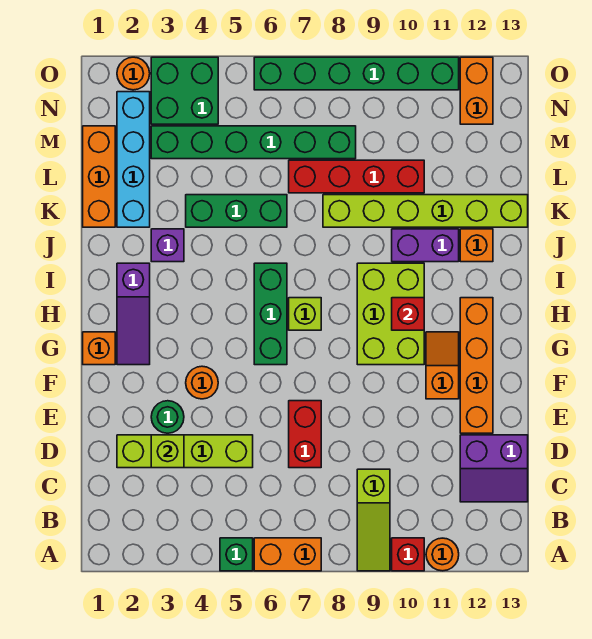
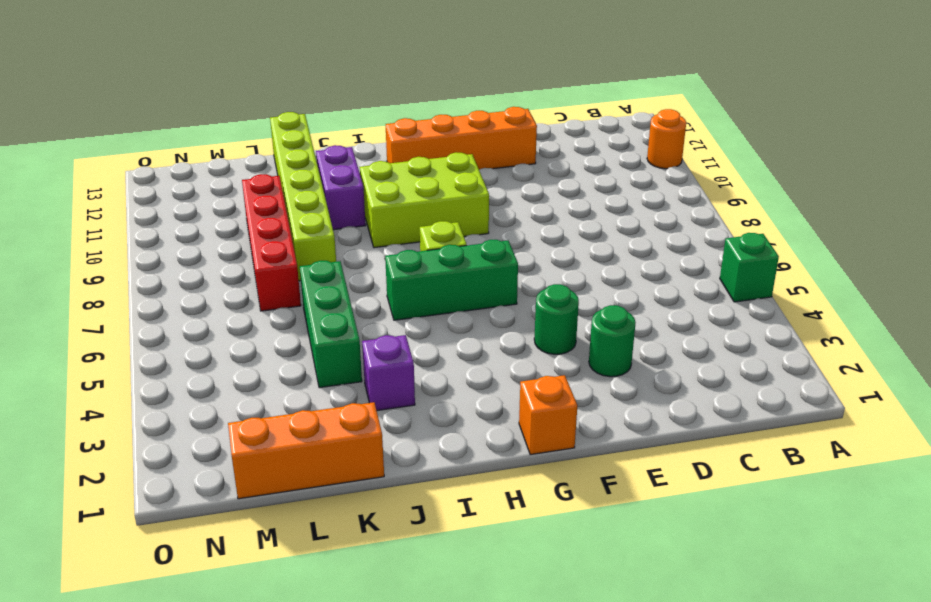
green round brick F4 level 1 -> orange round brick F4 level 1
none -> orange brick A6:A7 level 1
none -> lime slope A9:C9 level 1 top C
none -> red brick A10 level 1
none -> purple slope C12:D13 level 1 top D

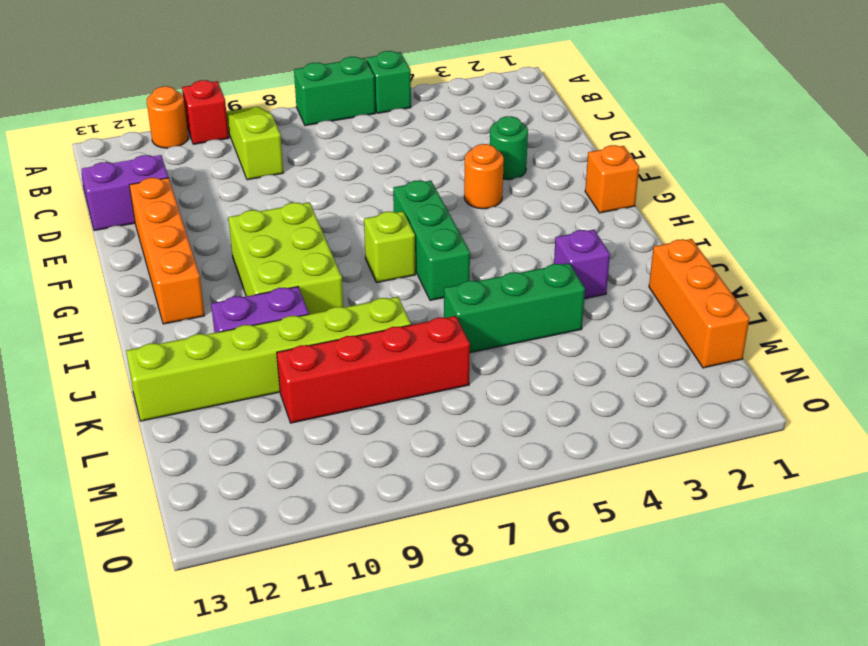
green brick A6:A7 level 1 -> orange brick A6:A7 level 1
none -> lime brick D2:D5 level 1
none -> red brick D7:E7 level 1
none -> orange slope F11:G11 level 1 top F
none -> purple slope G2:I2 level 1 top I

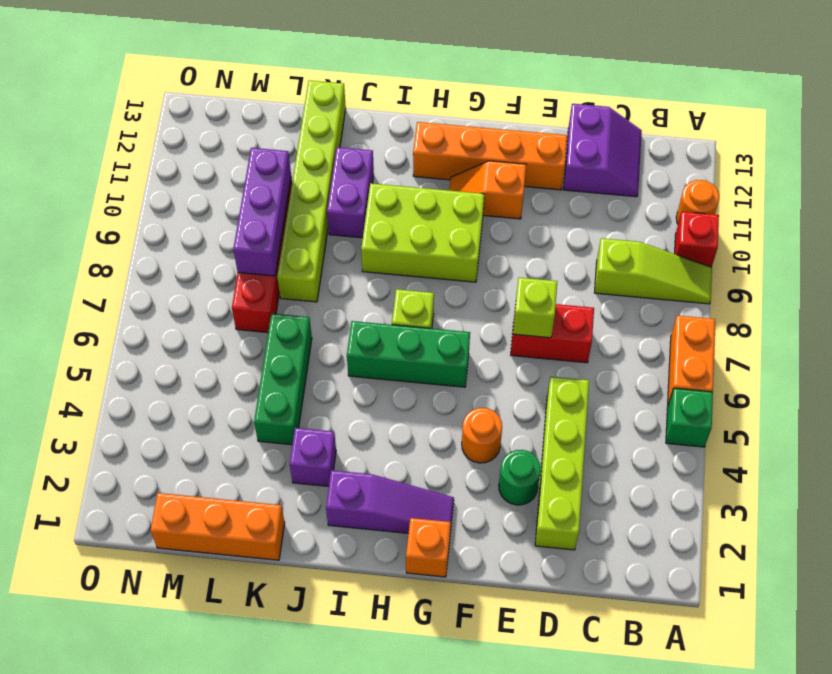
lime brick E7 level 2 -> lime brick D3 level 2
purple brick L8:L10 level 2 -> none
none -> orange brick J12 level 1
none -> cyan brick K2:N2 level 1
none -> green brick M3:M8 level 1
none -> green brick N3:O4 level 1

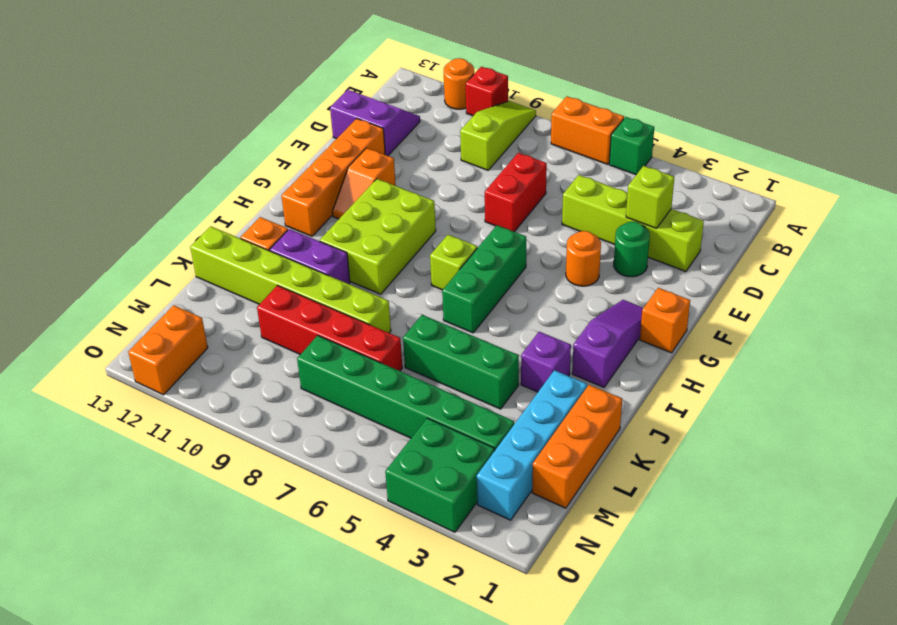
none -> orange round brick O2 level 1
none -> green brick O6:O11 level 1
none -> red brick H10 level 2

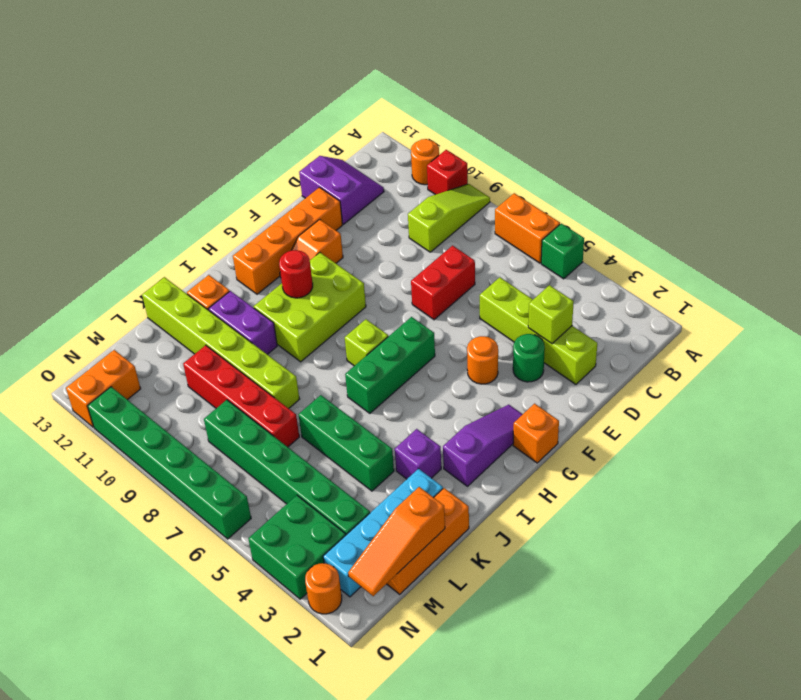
red round brick H10 level 2 -> red brick H10 level 2
orange slope L1:N1 level 2 top L -> none

